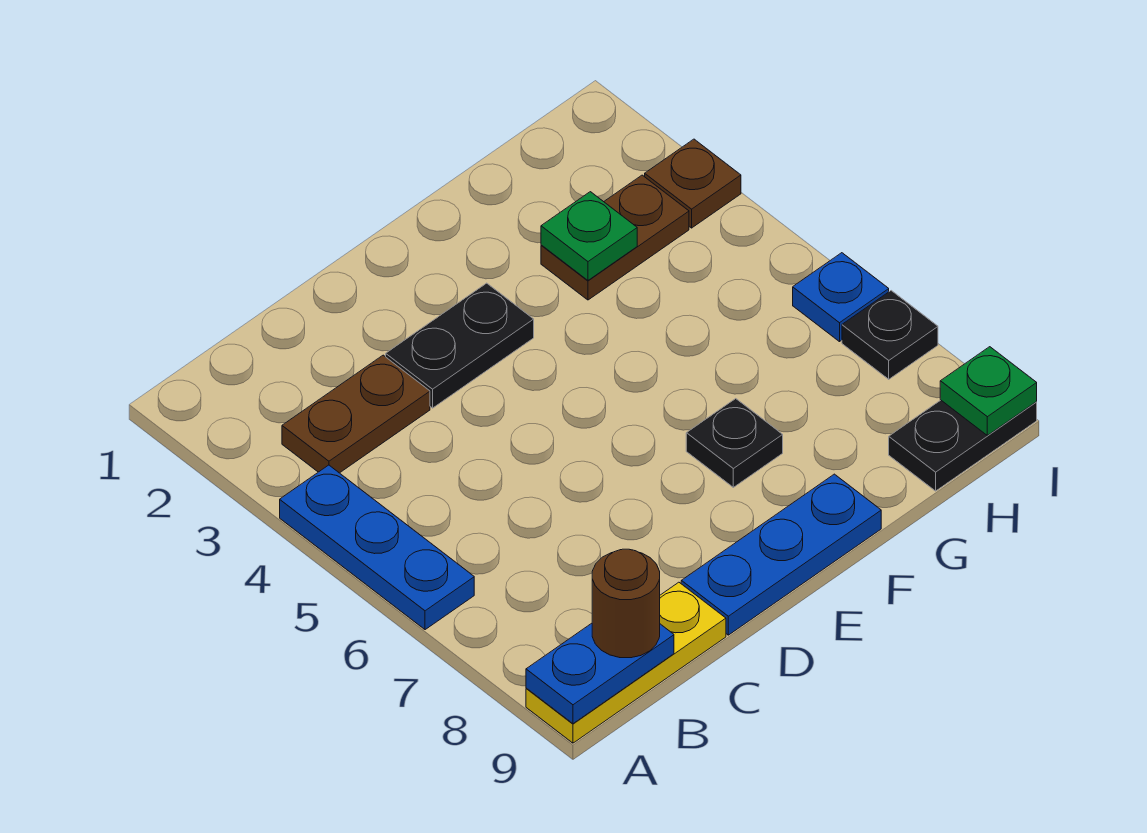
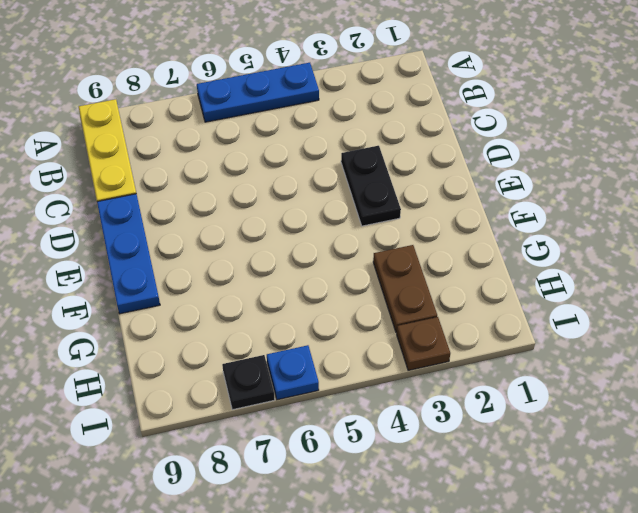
none -> brown plate B3:C3 level 1
none -> black plate F7 level 1
none -> black plate H9:I9 level 1

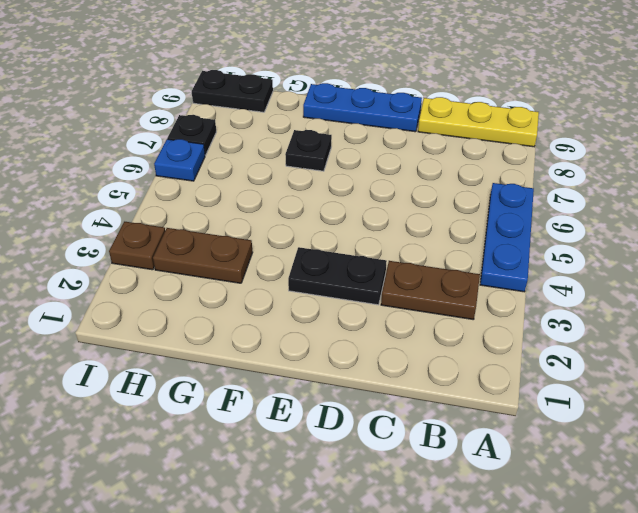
none -> blue plate A9:B9 level 2
none -> green plate G3 level 2
none -> green plate I9 level 2

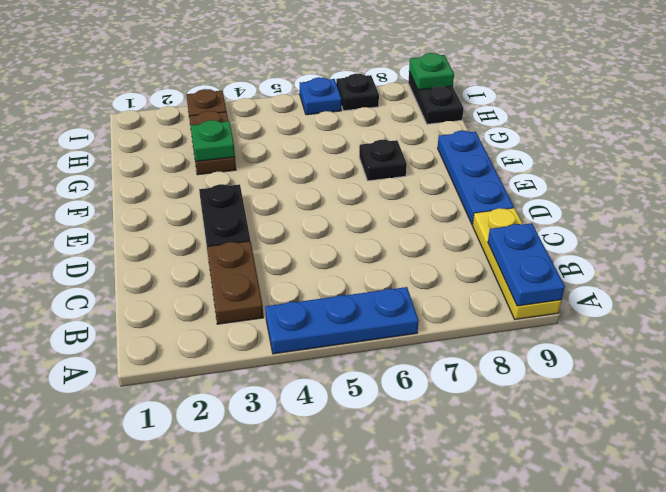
none -> brown round brick B9 level 3

